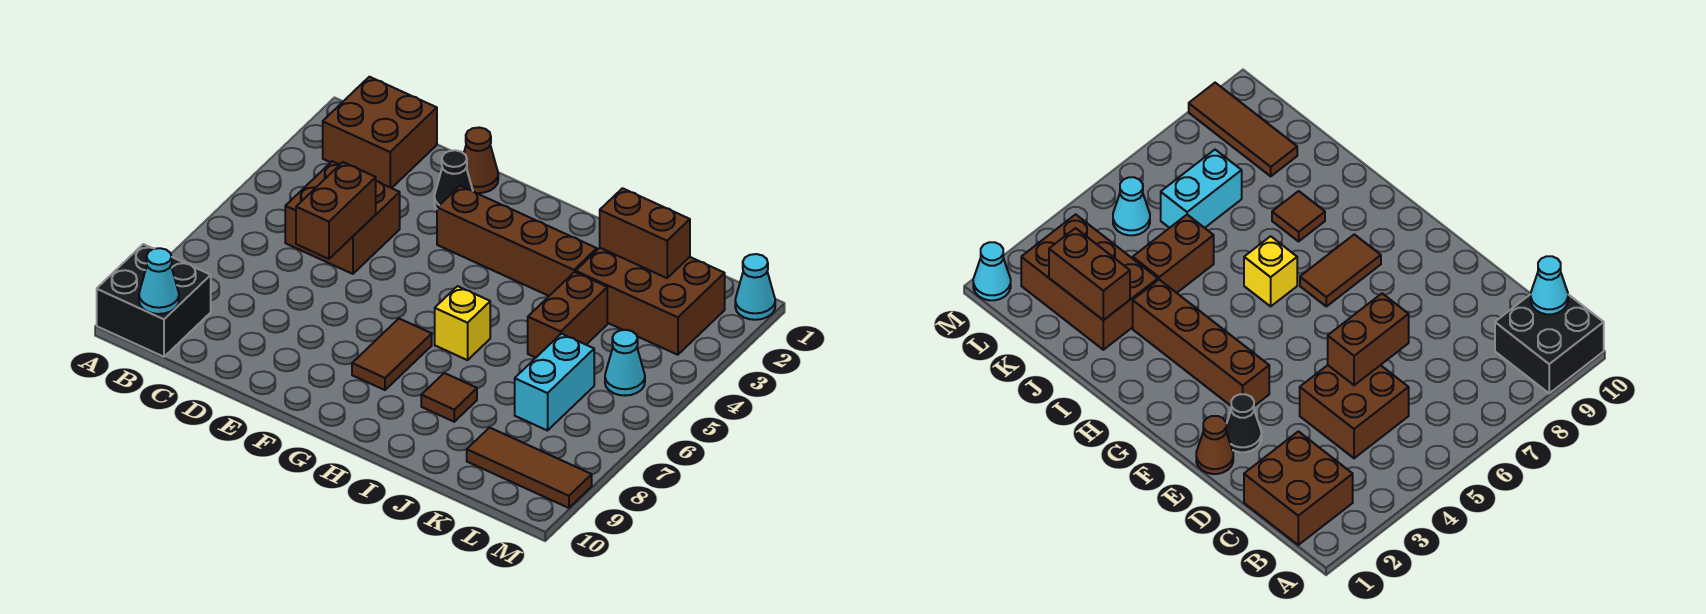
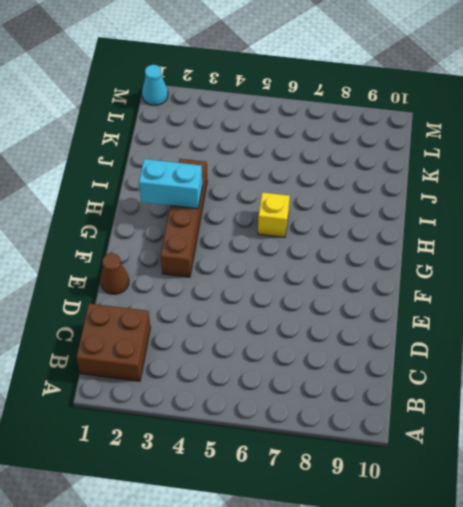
cyan brick H2:H3 level 2 -> cyan brick K6:K7 level 1
none -> black brick A9:B10 level 1
none -> brown brick C4:D5 level 1
none -> black cone E2 level 1

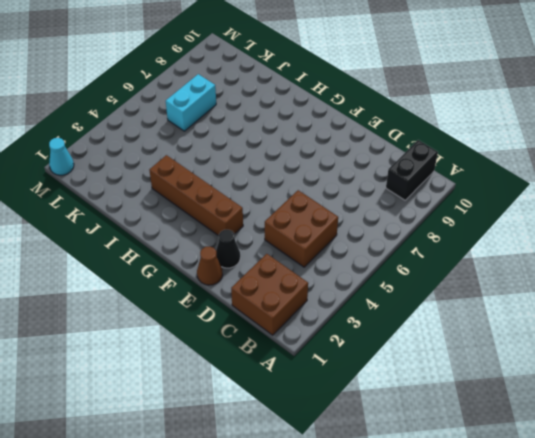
black brick B9:B10 level 1 -> black brick A9:B10 level 1
none -> brown tile G7:G8 level 1
none -> yellow brick H6 level 1
none -> brown tile I8 level 1

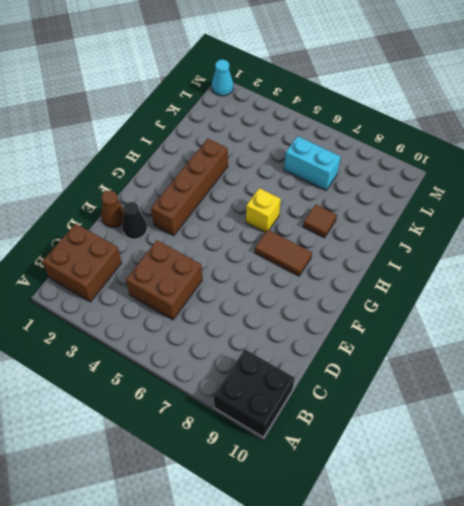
none -> brown brick J2:L3 level 1
none -> brown brick J4:J5 level 1
none -> brown tile K9:M9 level 1

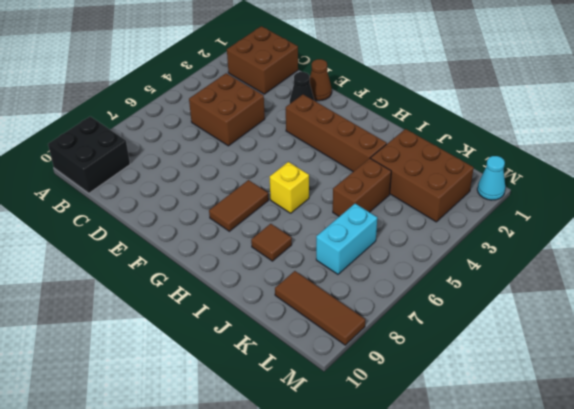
none -> cyan cone L5 level 1
none -> cyan cone B10 level 2
none -> brown brick D5:D6 level 2

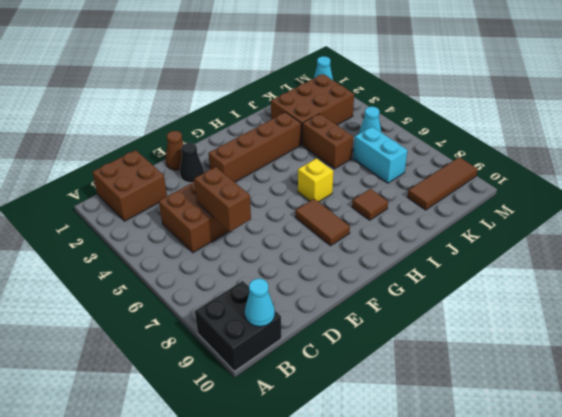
none -> brown brick J2:K2 level 2

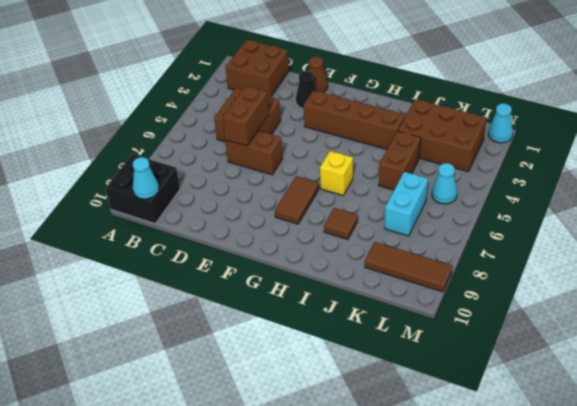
brown brick D6:E6 level 1 -> brown brick J2:K2 level 2

